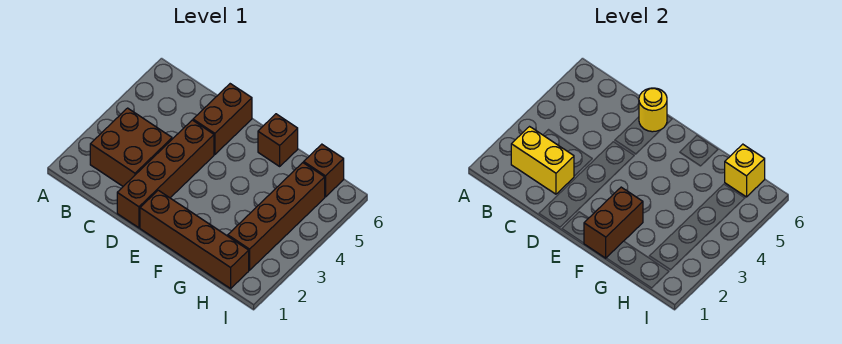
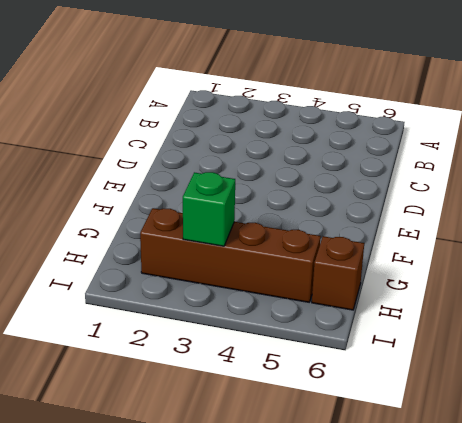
green brick H3 level 2 -> none
none -> brown brick B2:C3 level 1
none -> brown brick D1:D4 level 1

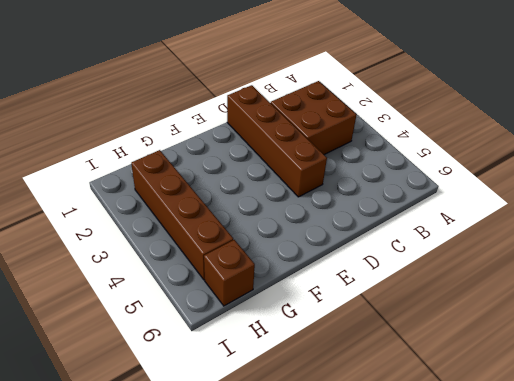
none -> brown brick D5:D6 level 1
none -> brown brick E1:H1 level 1

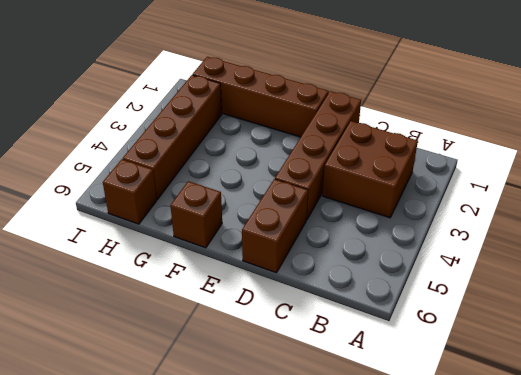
none -> yellow brick B2:C2 level 2
none -> yellow round brick D6 level 2

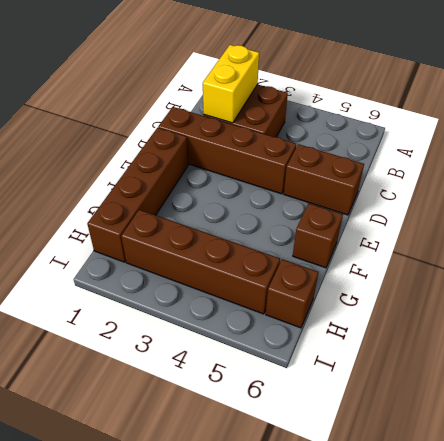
none -> yellow round brick D6 level 2
none -> brown brick F1:F2 level 2

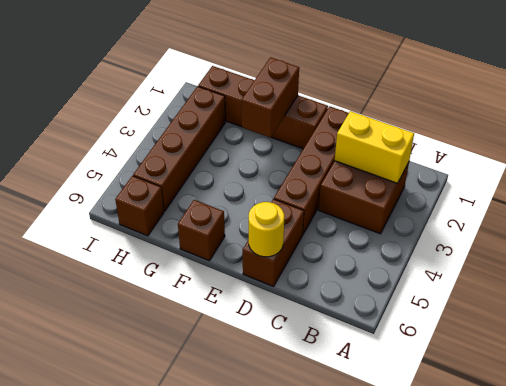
none -> yellow brick H6 level 2

